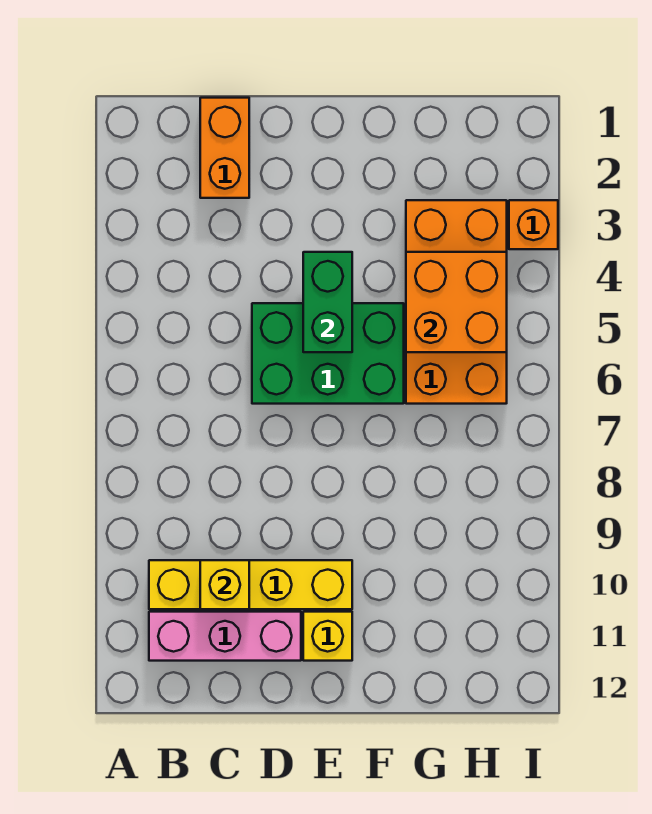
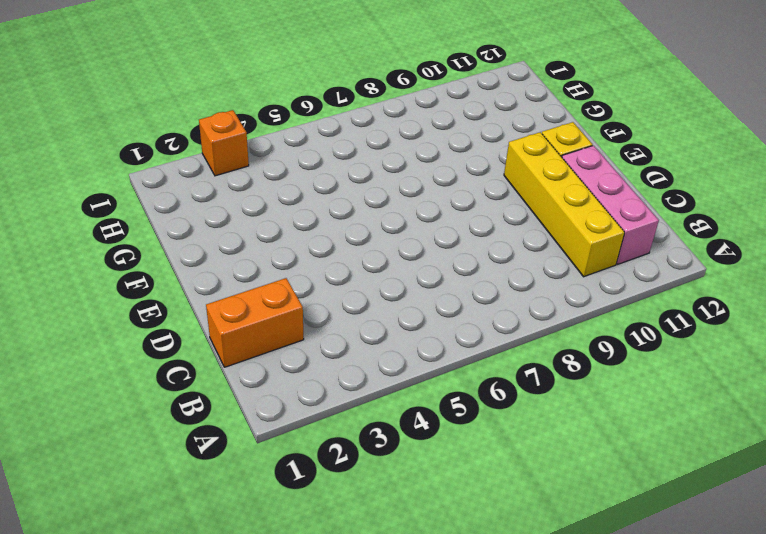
none -> green brick D5:F6 level 1
none -> orange brick G3:H6 level 1

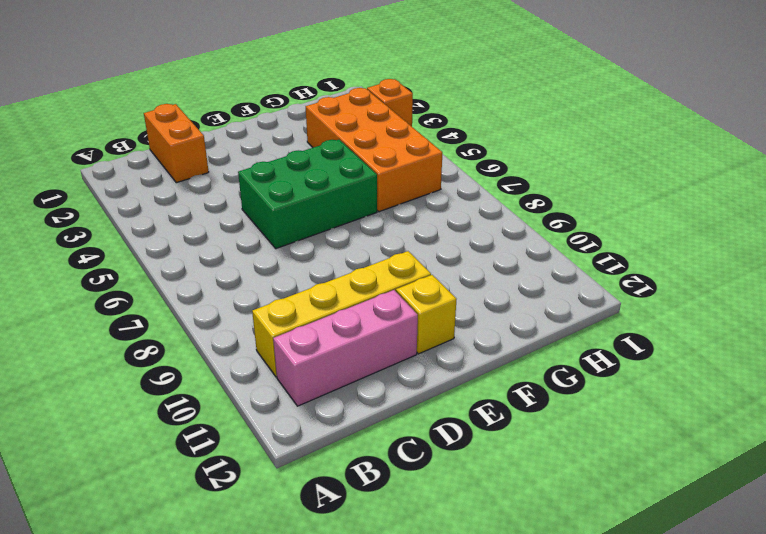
none -> yellow brick C10 level 2
none -> green brick E4:E5 level 2

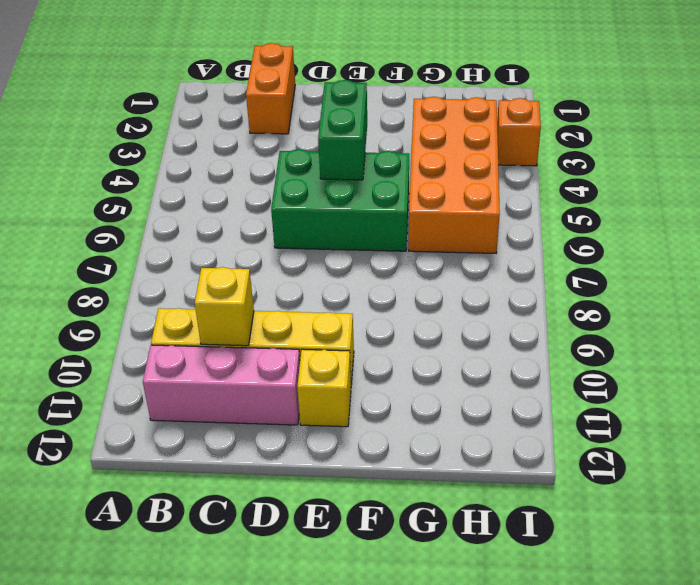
none -> orange brick G4:H5 level 2

